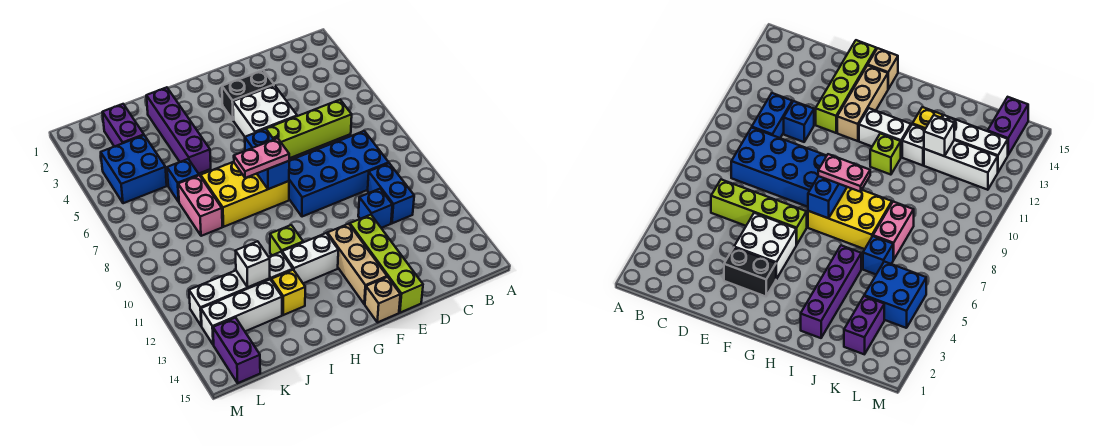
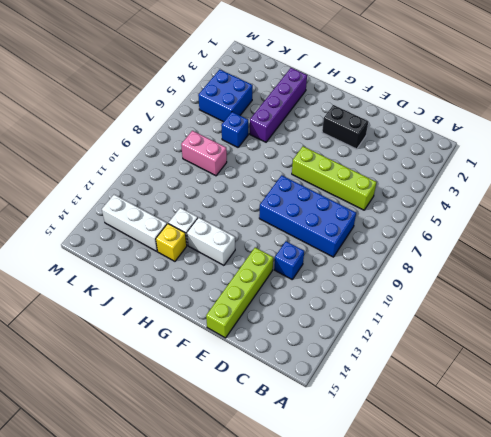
pink brick J8:K8 level 1 -> pink brick J7:J8 level 1
none -> blue brick C10:C11 level 1
none -> white brick E4:F5 level 1
none -> tan brick F12:F14 level 1

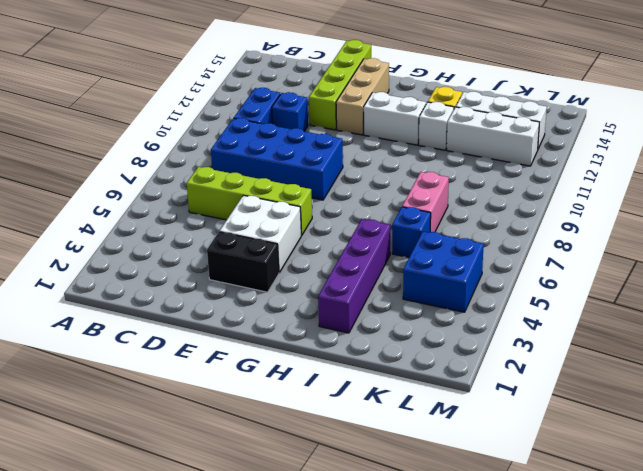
none -> tan brick F15 level 1
none -> yellow brick G7:I8 level 1
none -> lime brick H11 level 1

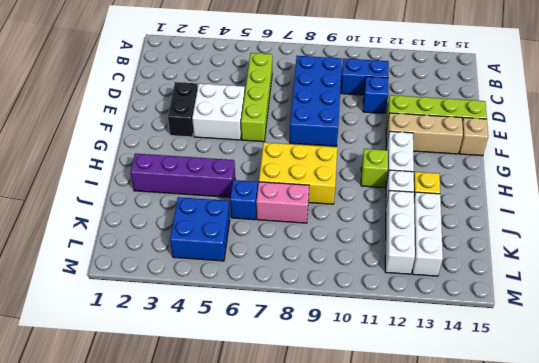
yellow brick H7:I9 level 1 -> yellow brick G7:I8 level 1
none -> purple brick K2:K3 level 1
none -> purple brick L14:L15 level 1
none -> blue brick G7:G8 level 2

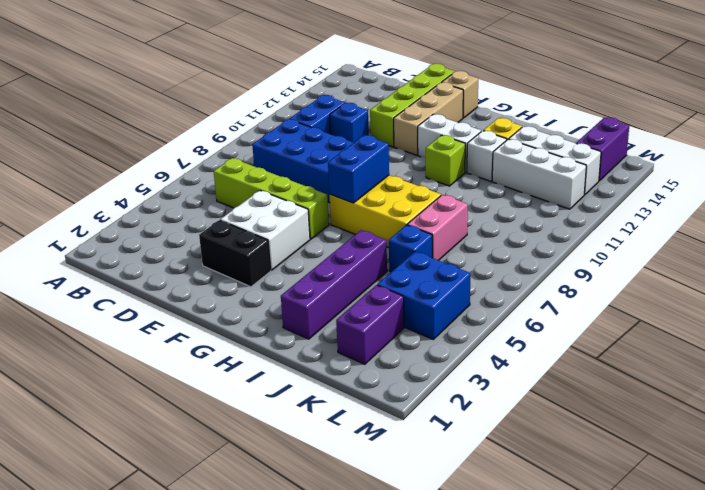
none -> white brick J12 level 2
none -> pink plate G8:H8 level 3

